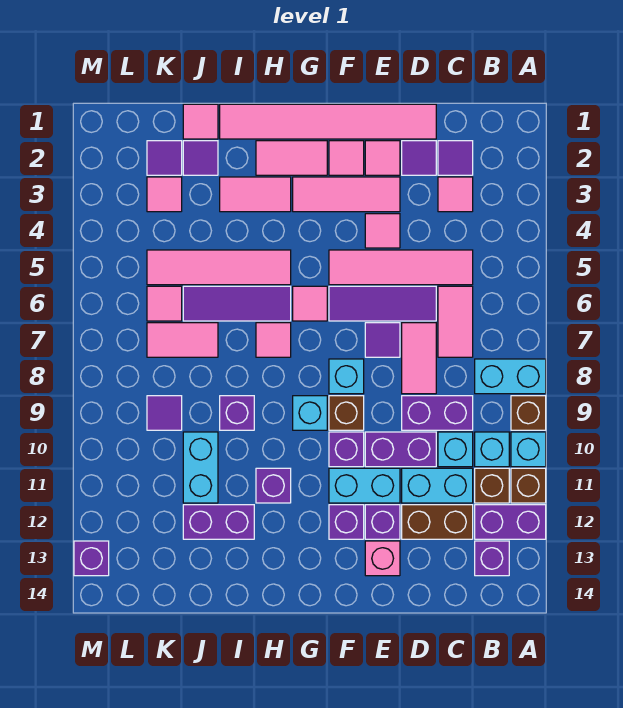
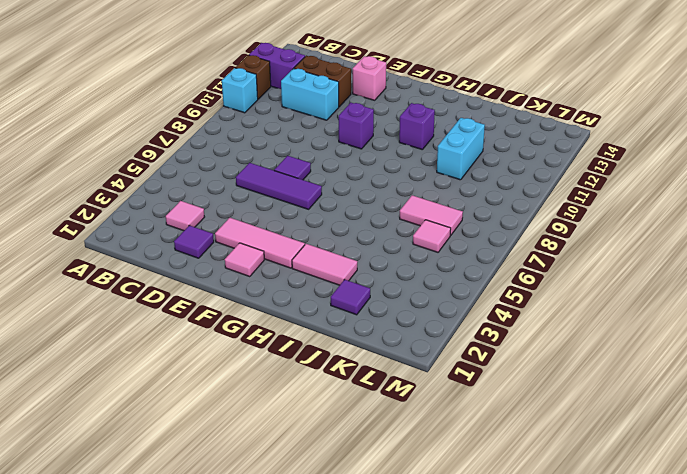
none -> cyan brick A8:B8 level 1
none -> brown brick A9 level 1
none -> cyan brick B10 level 1
none -> brown brick B11 level 1

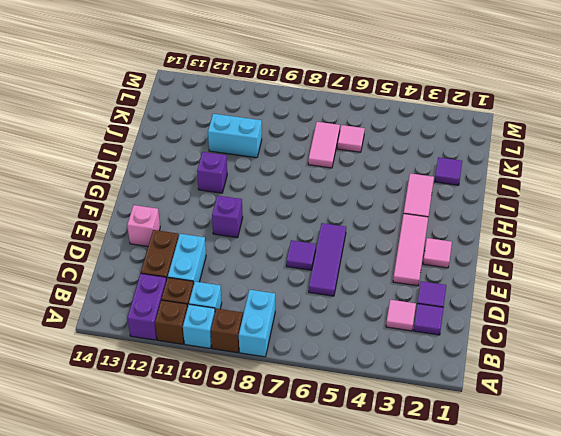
none -> purple brick B13 level 1
none -> pink tile C5:F5 level 1
none -> pink tile C6:C7 level 1
none -> purple brick C9:D9 level 1

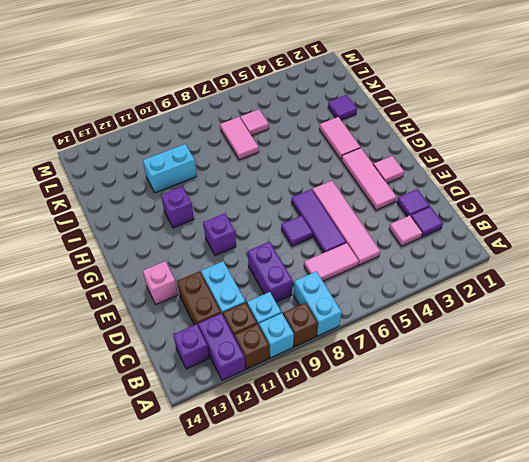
none -> cyan brick C10 level 1
none -> pink tile D1:I1 level 1
none -> pink tile D7:D8 level 1
none -> purple brick D10:E10 level 1

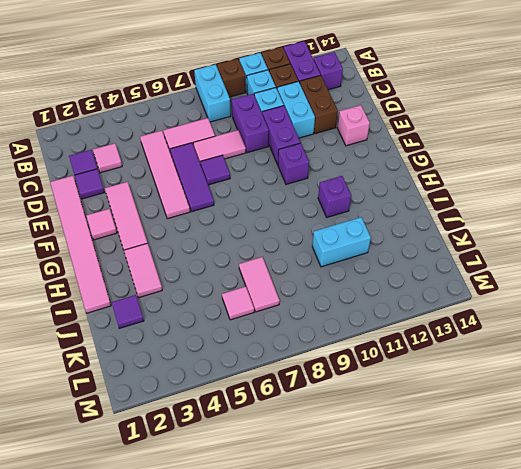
none -> pink tile E2 level 1
none -> pink tile E4 level 1
none -> cyan brick E11:F11 level 1
none -> purple brick E12 level 1

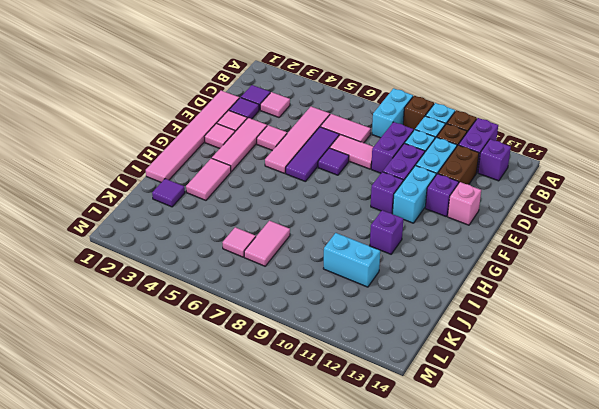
none -> cyan brick F8 level 1
none -> brown brick F9 level 1
none -> purple brick F12 level 1
none -> pink tile G2:H2 level 1

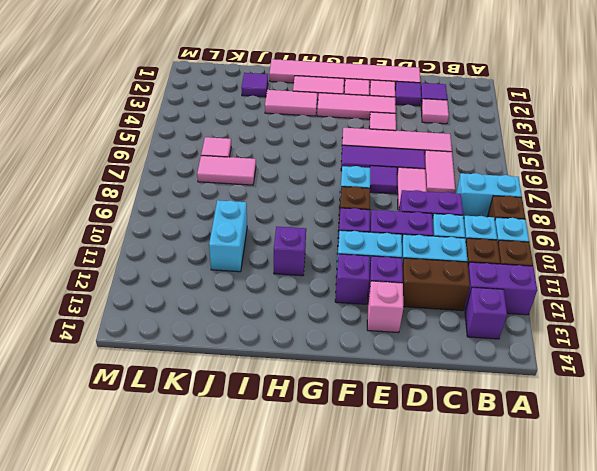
none -> pink tile G6 level 1
none -> cyan brick G9 level 1
none -> pink tile H5:K5 level 1
none -> purple tile H6:J6 level 1

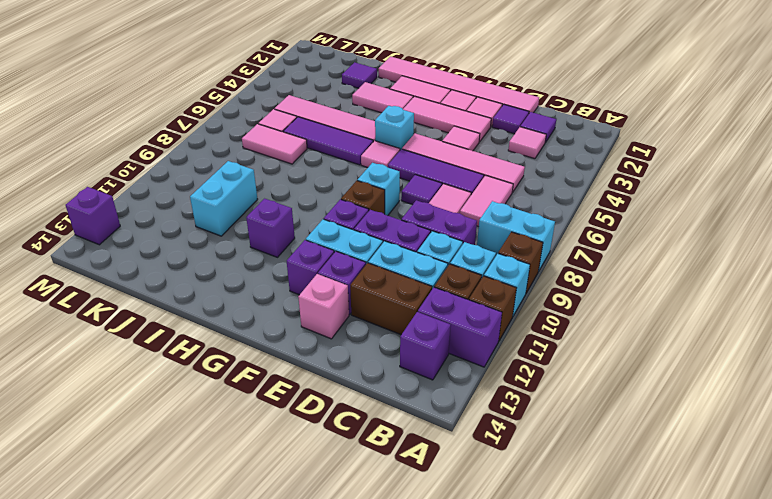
cyan brick G5 level 1 -> cyan brick G9 level 1
none -> pink tile H7 level 1
none -> purple brick I9 level 1
none -> purple brick I12:J12 level 1
none -> pink tile J1 level 1

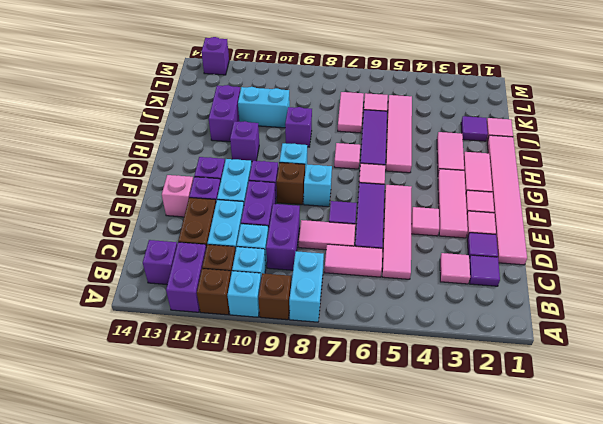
none -> purple tile K2 level 1
none -> pink tile K3 level 1
none -> purple tile K9 level 1

